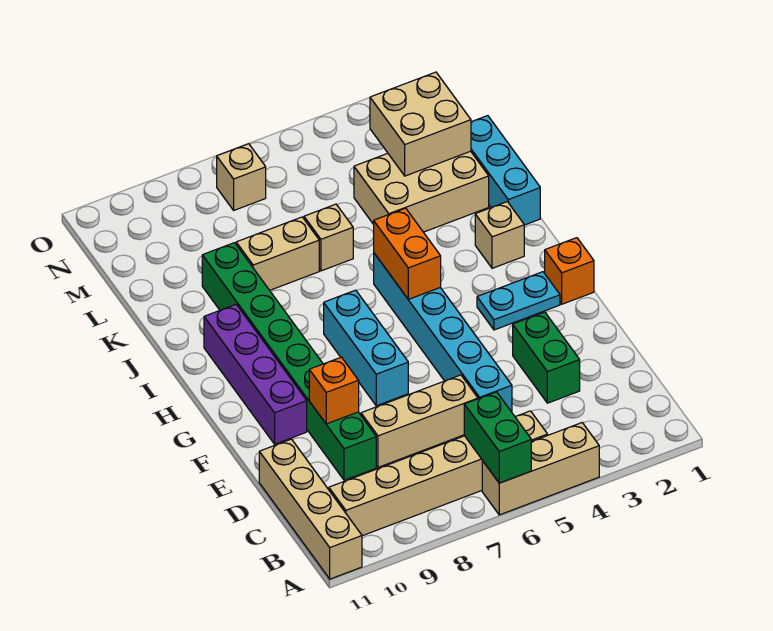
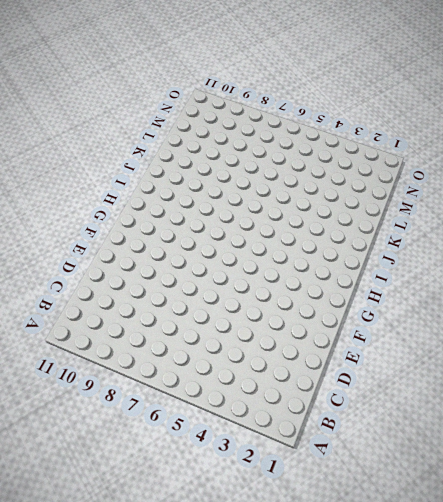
none -> tan brick A4:A6 level 1
none -> tan brick A11:D11 level 1
none -> tan brick B5:B10 level 1

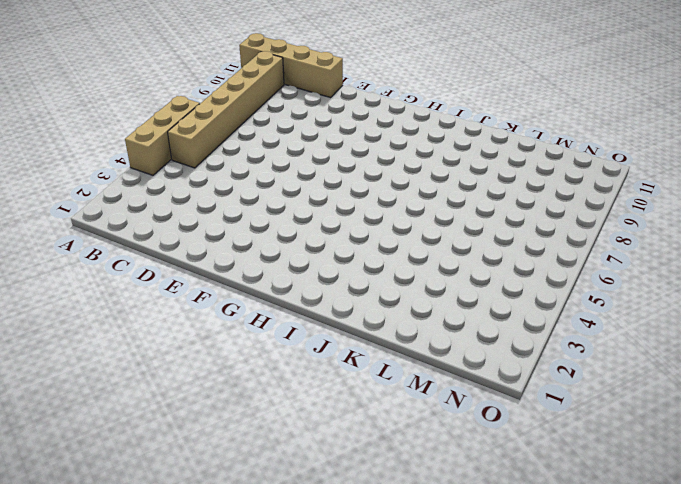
none -> green brick D3:E3 level 1
none -> cyan brick D5:I5 level 1
none -> tan brick D6:D8 level 1

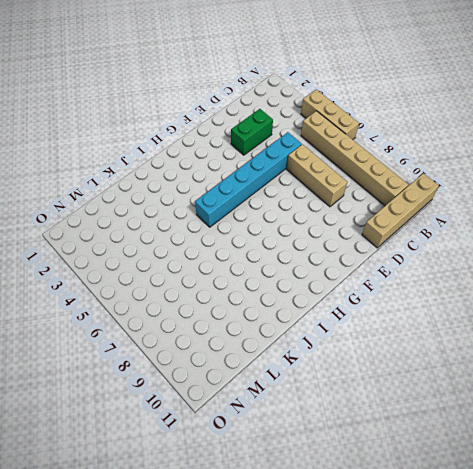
none -> green brick D9:K9 level 1
none -> cyan brick F7:H7 level 1
none -> purple brick F10:I10 level 1

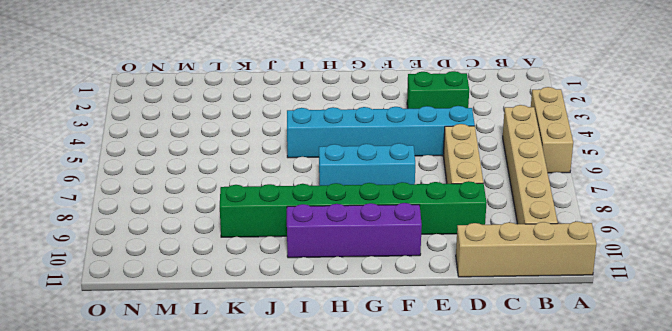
none -> orange brick G1 level 1
none -> cyan plate G2:G3 level 1
none -> tan brick I2 level 1

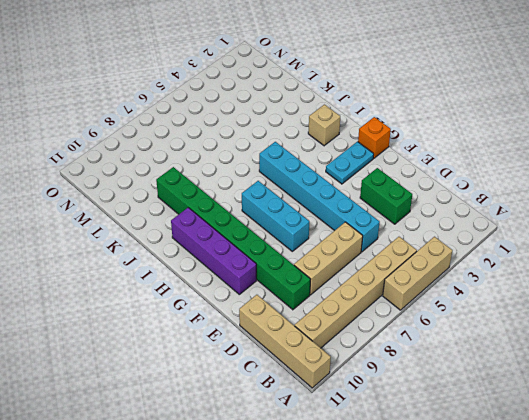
none -> cyan brick J1:L1 level 1
none -> tan brick K2:L4 level 1
none -> tan brick K6 level 1

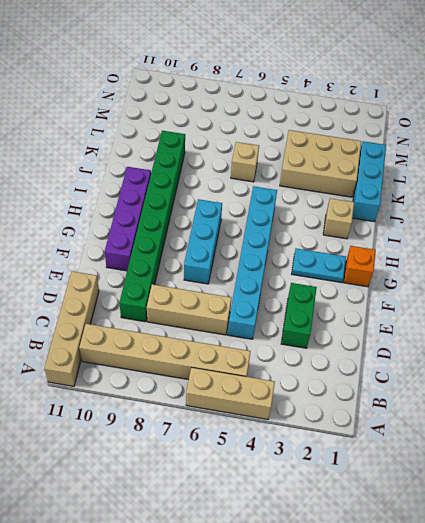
none -> tan brick K7:K8 level 1
none -> tan brick N7 level 1
none -> green brick A6:B6 level 2

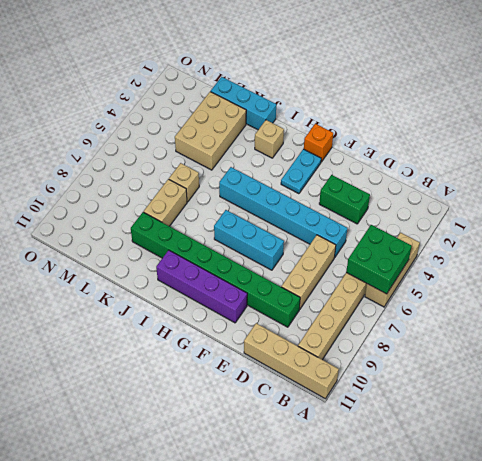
green brick A5:B6 level 2 -> green brick A6:B6 level 2
none -> tan brick N7 level 1
none -> orange brick E9 level 2
none -> orange brick H5:I5 level 2

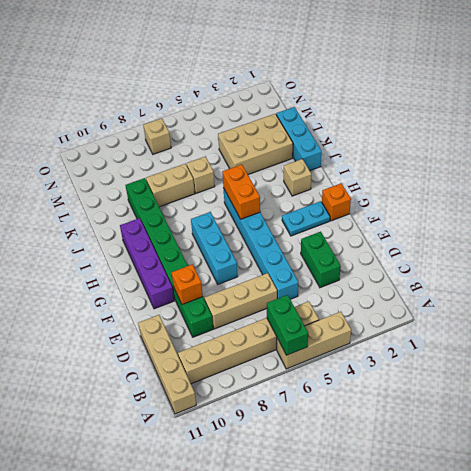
none -> tan brick L2:M3 level 2

